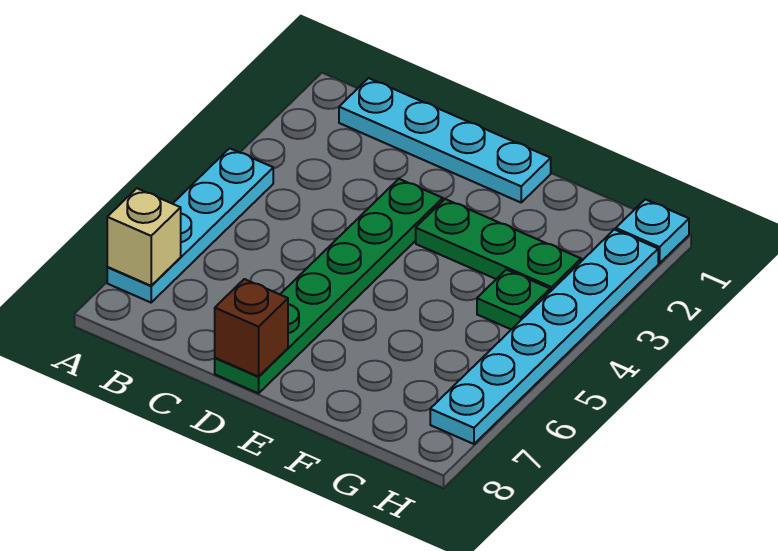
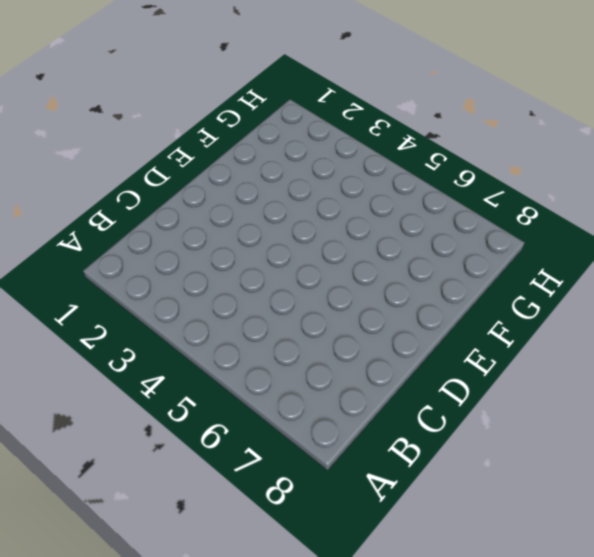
none -> cyan plate A4:A7 level 1
none -> cyan plate B1:E1 level 1

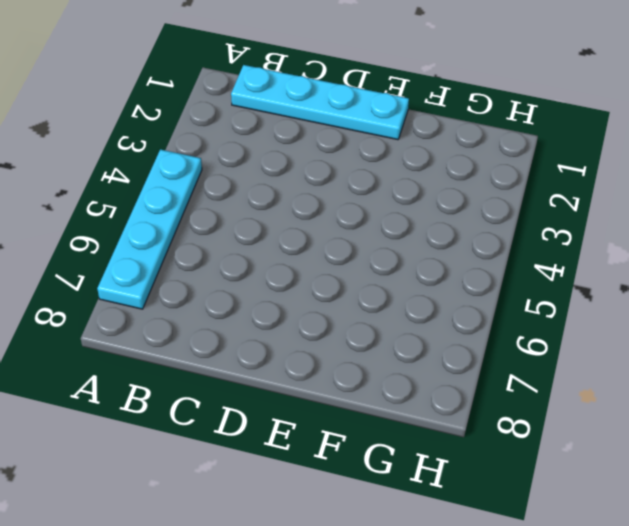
none -> green plate D3:D8 level 1
none -> green plate E3:G3 level 1

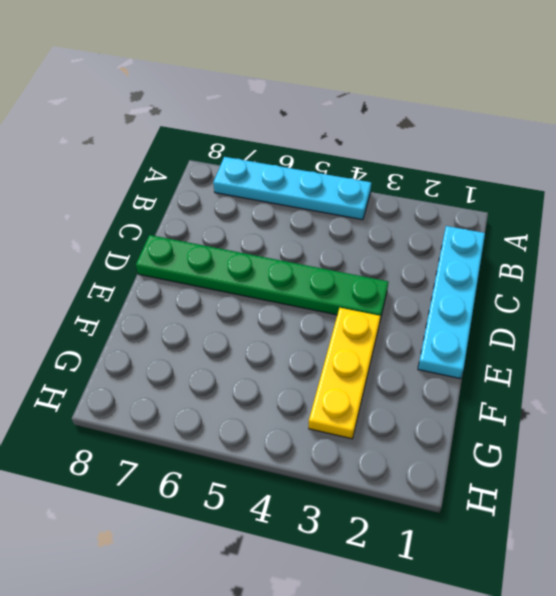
yellow plate E3:G3 level 1 -> green plate E3:G3 level 1
none -> green plate G4 level 1
none -> cyan plate H1 level 1

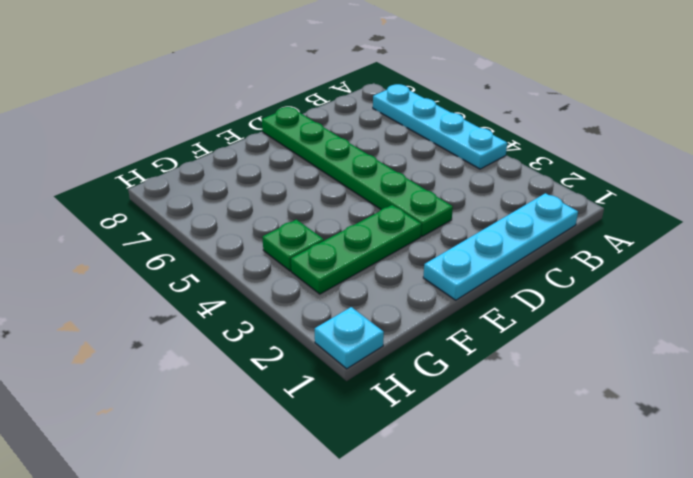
none -> cyan plate H2:H7 level 1
none -> tan brick A7 level 2

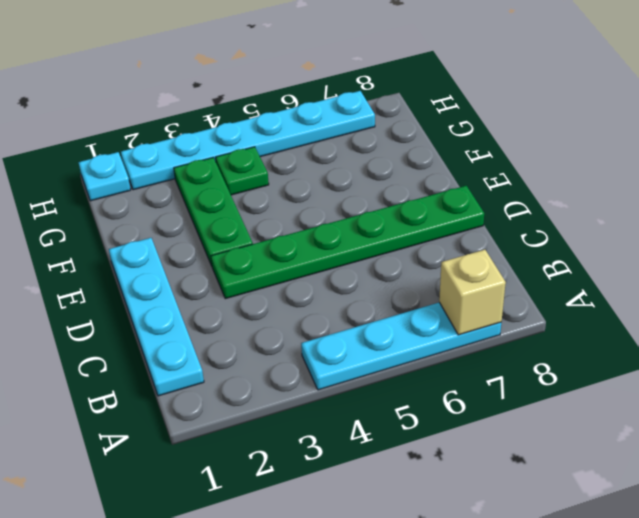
none -> brown brick D8 level 2

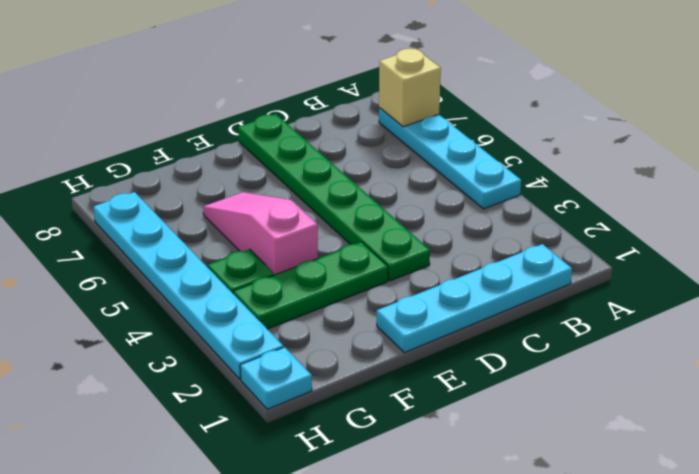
pink slope F4:F6 level 1 top 4 -> none
none -> brown brick D8 level 2

